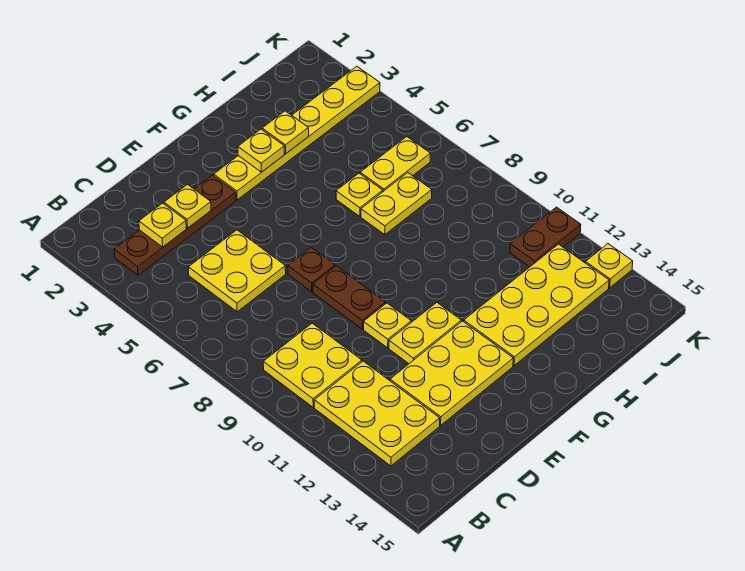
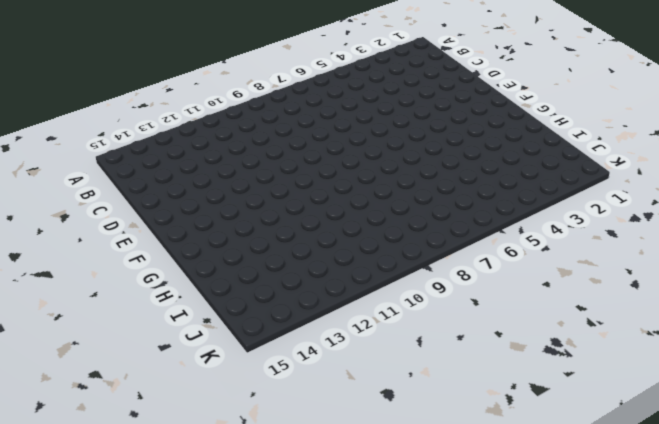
none -> brown plate B3:E3 level 1
none -> yellow plate B9:C10 level 1
none -> yellow plate B11:C13 level 1

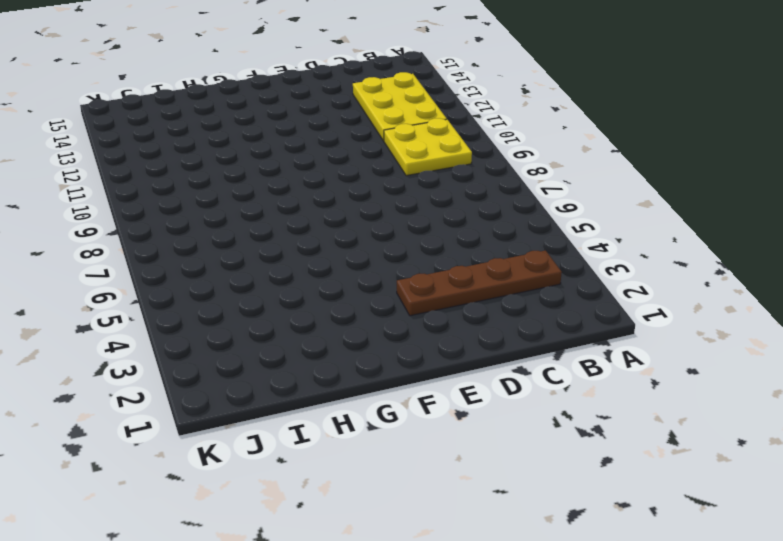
none -> yellow plate C5:D6 level 1
none -> yellow plate D12:F13 level 1
none -> brown plate E7 level 1

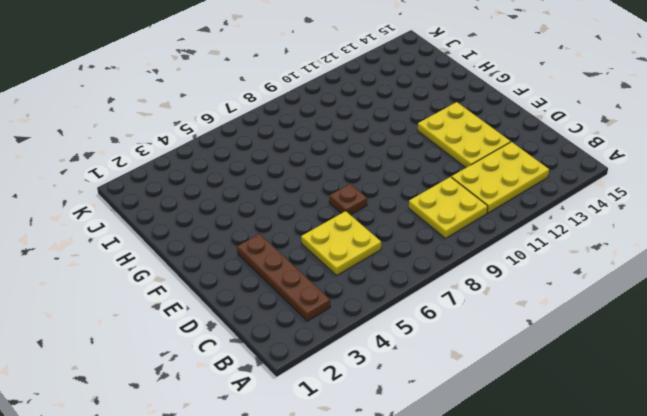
none -> brown plate E8:E9 level 1
none -> yellow plate E10 level 1
none -> yellow plate E11:F11 level 1

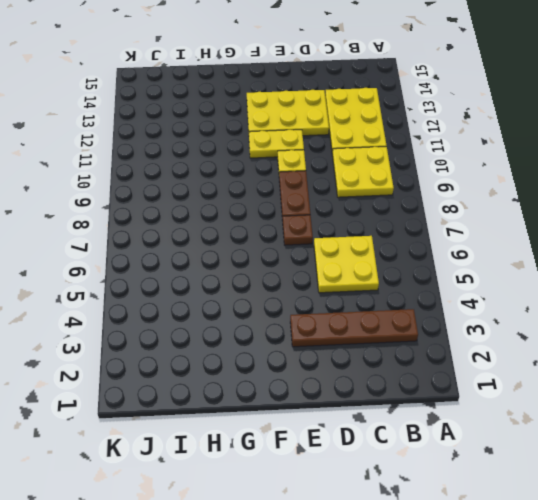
none -> yellow plate F3:K3 level 1
none -> yellow plate G12:J13 level 1
none -> yellow plate H6 level 1

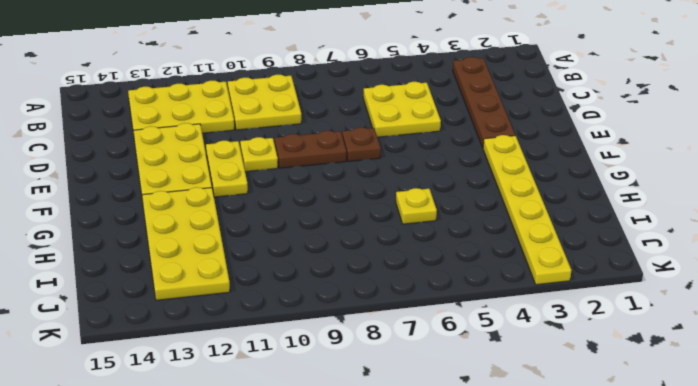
none -> yellow plate H7:I7 level 1
none -> yellow plate I6:J6 level 1
none -> brown plate J11:K11 level 1

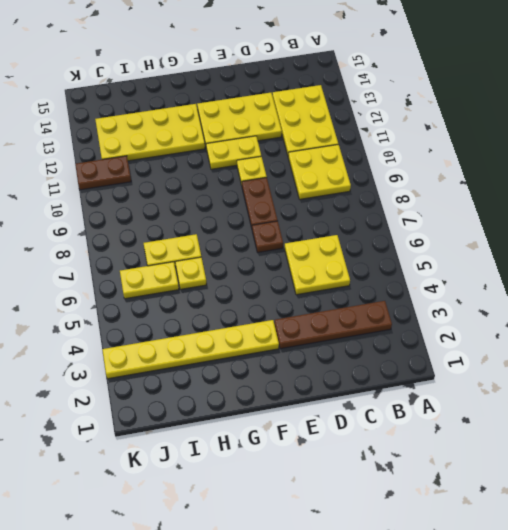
none -> yellow plate K13 level 1
none -> yellow plate C3 level 2
none -> yellow plate D3 level 2

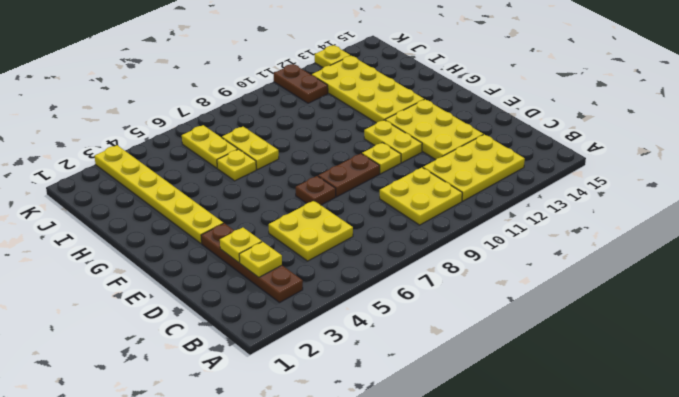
none -> yellow plate G3 level 2
none -> yellow plate H3 level 2

